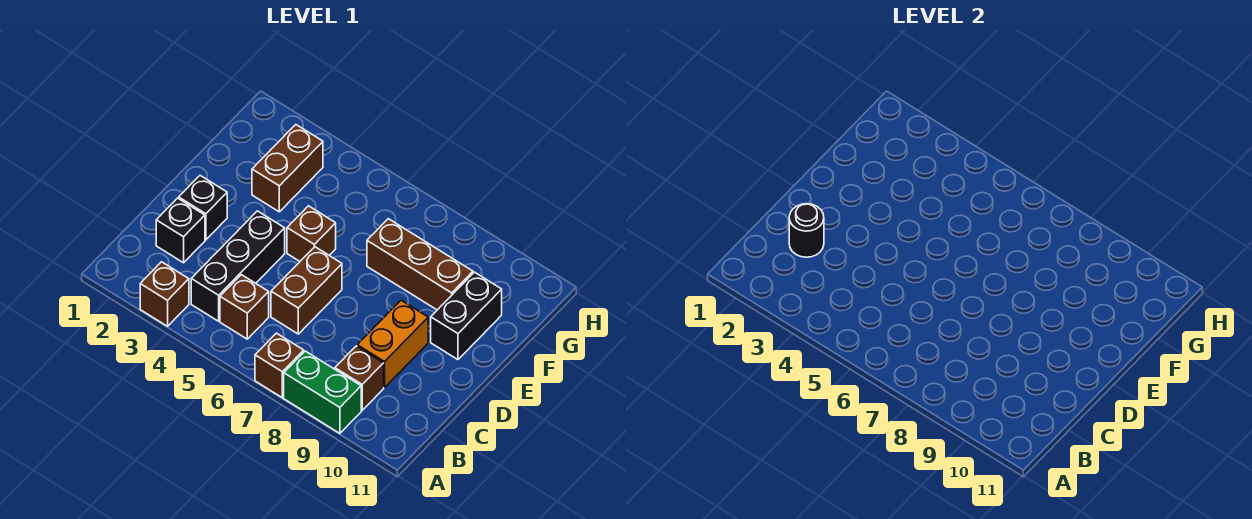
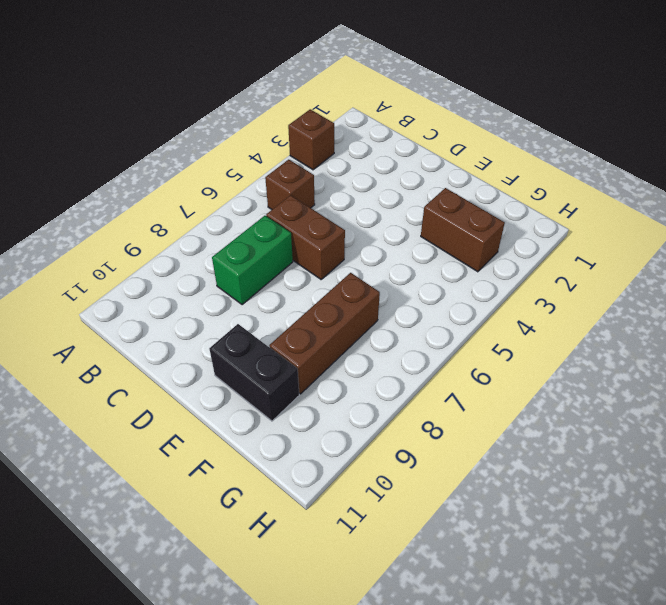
green brick C7:C8 level 1 -> green brick A8:A9 level 1
none -> brown brick A7 level 1
none -> black brick B4:D4 level 1
none -> brown brick B9 level 1

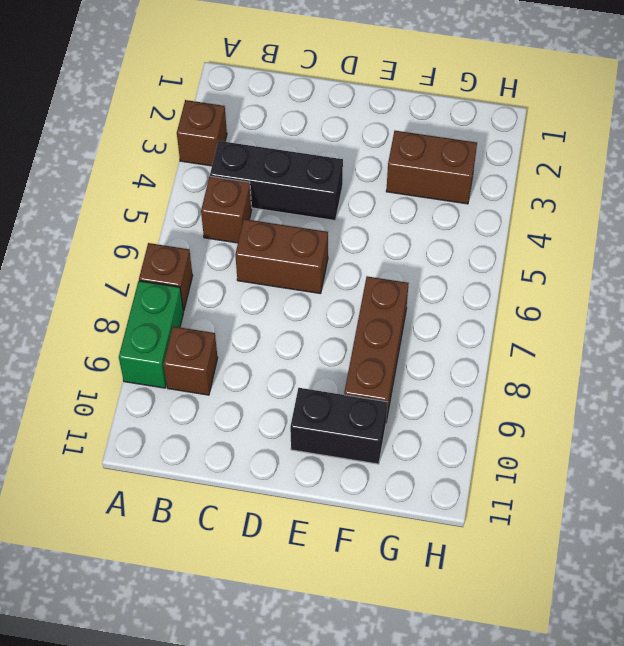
none -> black brick C2 level 1
none -> orange brick C9:D9 level 1
none -> black brick D2 level 1

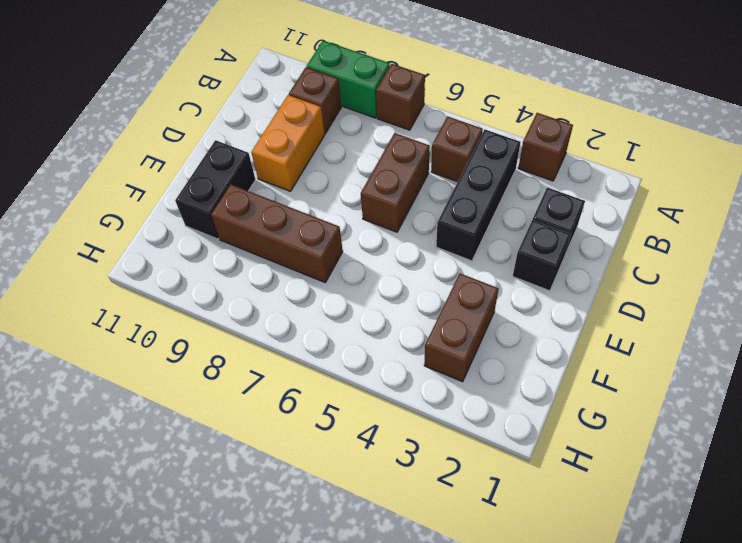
none -> brown brick E5 level 1
none -> black round brick C2 level 2

